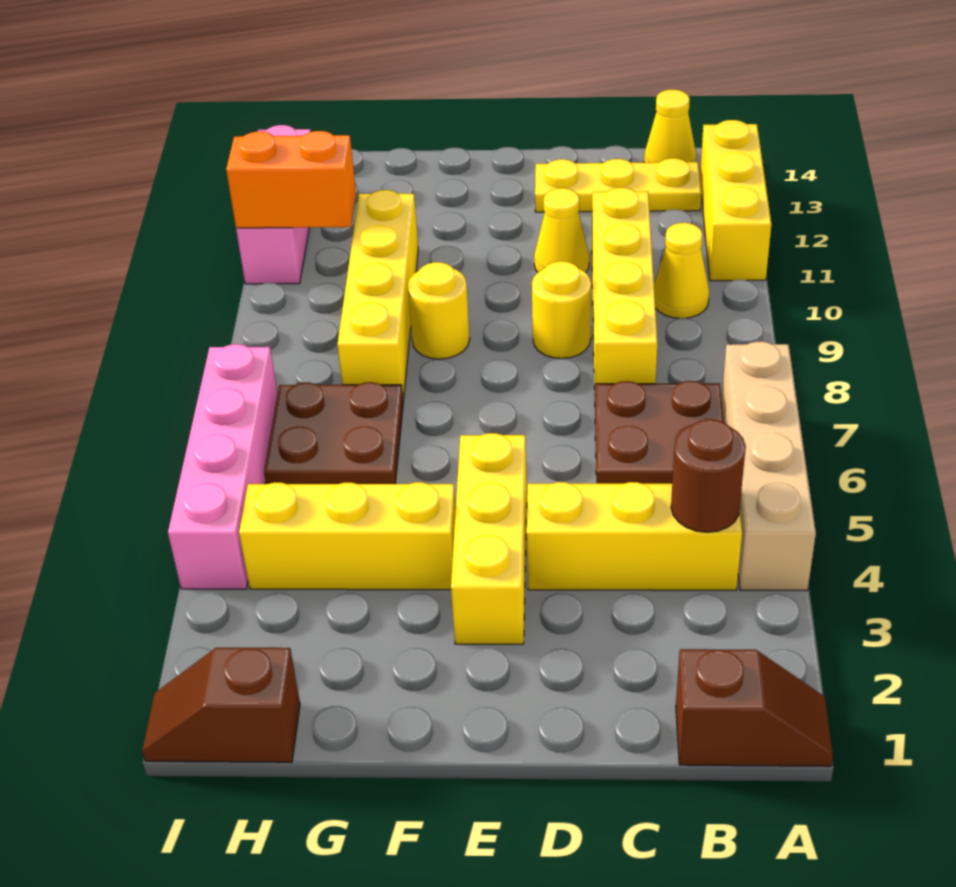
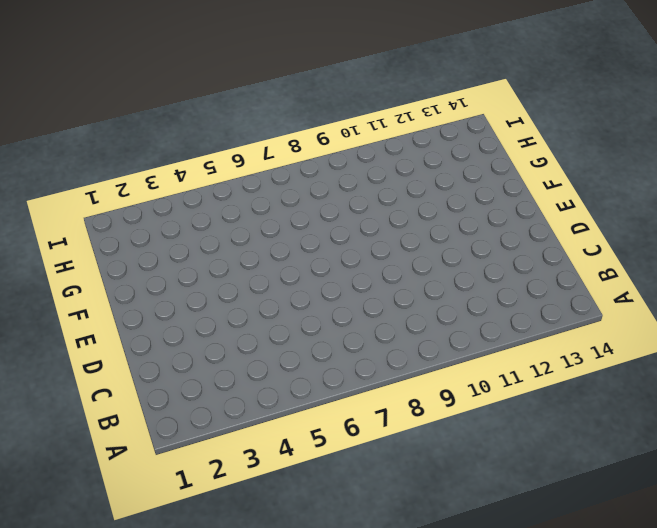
none -> brown slope A1:B1 level 1 top B
none -> tan brick A4:A7 level 1
none -> yellow brick A11:A13 level 1

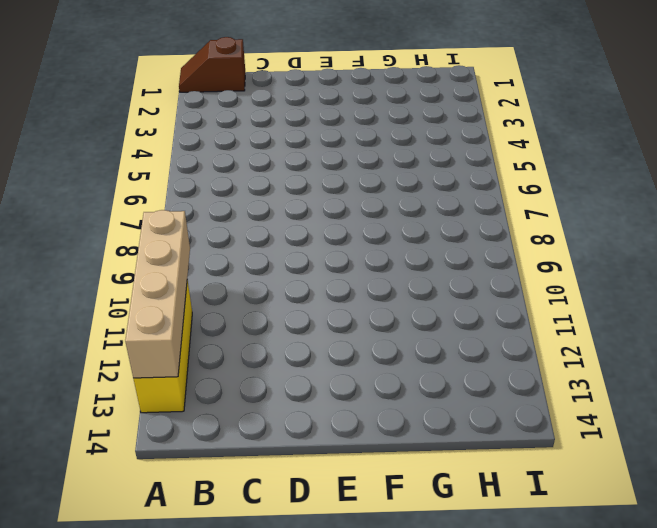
tan brick A10:A13 level 2 -> tan brick A4:A7 level 1
none -> yellow brick B4:D4 level 1
none -> brown plate B6:C7 level 1
none -> yellow cone B10 level 1

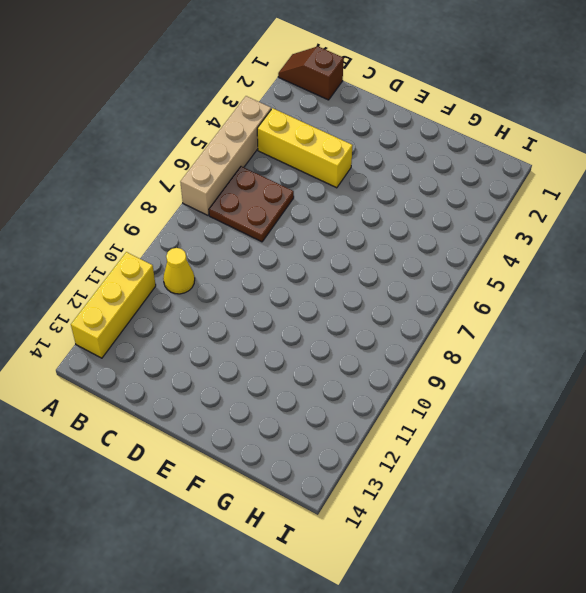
none -> yellow plate B13:D13 level 1
none -> yellow cone B14 level 1
none -> yellow brick C8:C11 level 1

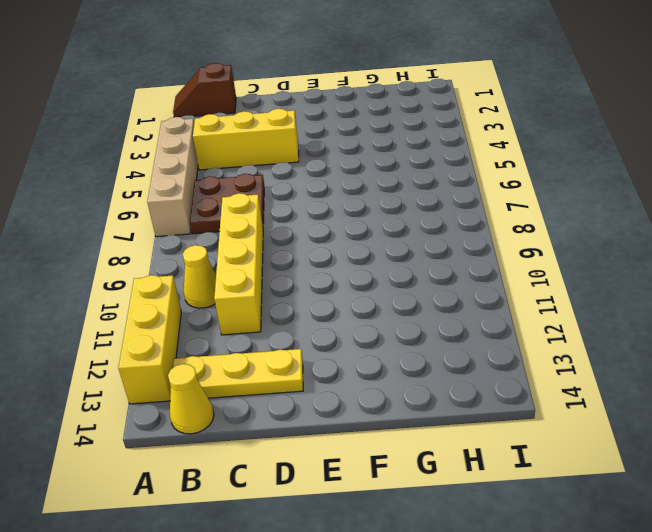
none -> yellow round brick D9 level 1
none -> yellow cone D11 level 1
none -> yellow brick E3:E5 level 1

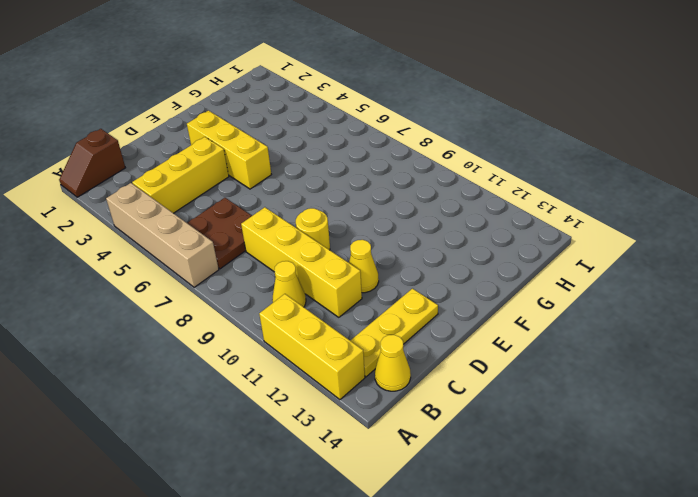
none -> yellow brick F4:H4 level 1
none -> yellow round brick F9 level 1
none -> brown plate G6:H7 level 1

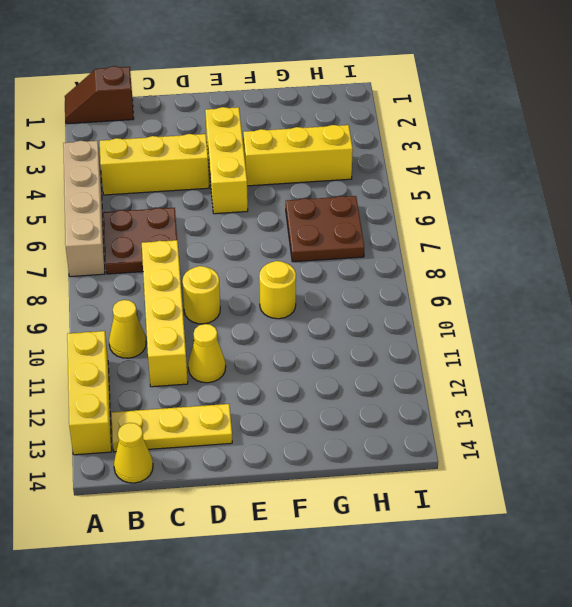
none -> yellow brick G8:G11 level 1
none -> brown slope H1:I1 level 1 top H
none -> pink brick I4:I7 level 1

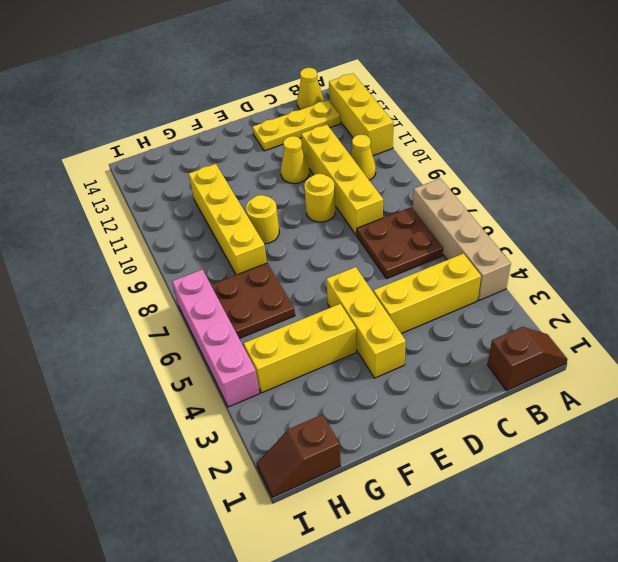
none -> pink brick I11:I13 level 1
none -> brown round brick B4 level 2
none -> orange brick H11:I11 level 2

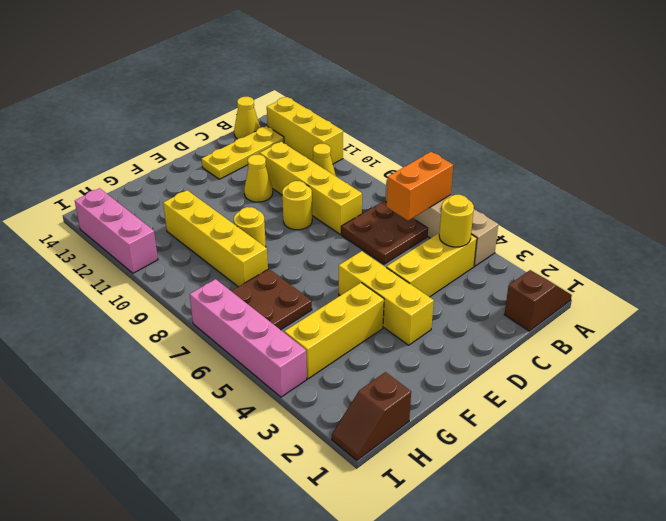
orange brick A6:B6 level 2 -> orange brick H11:I11 level 2
yellow round brick B4 level 2 -> brown round brick B4 level 2

